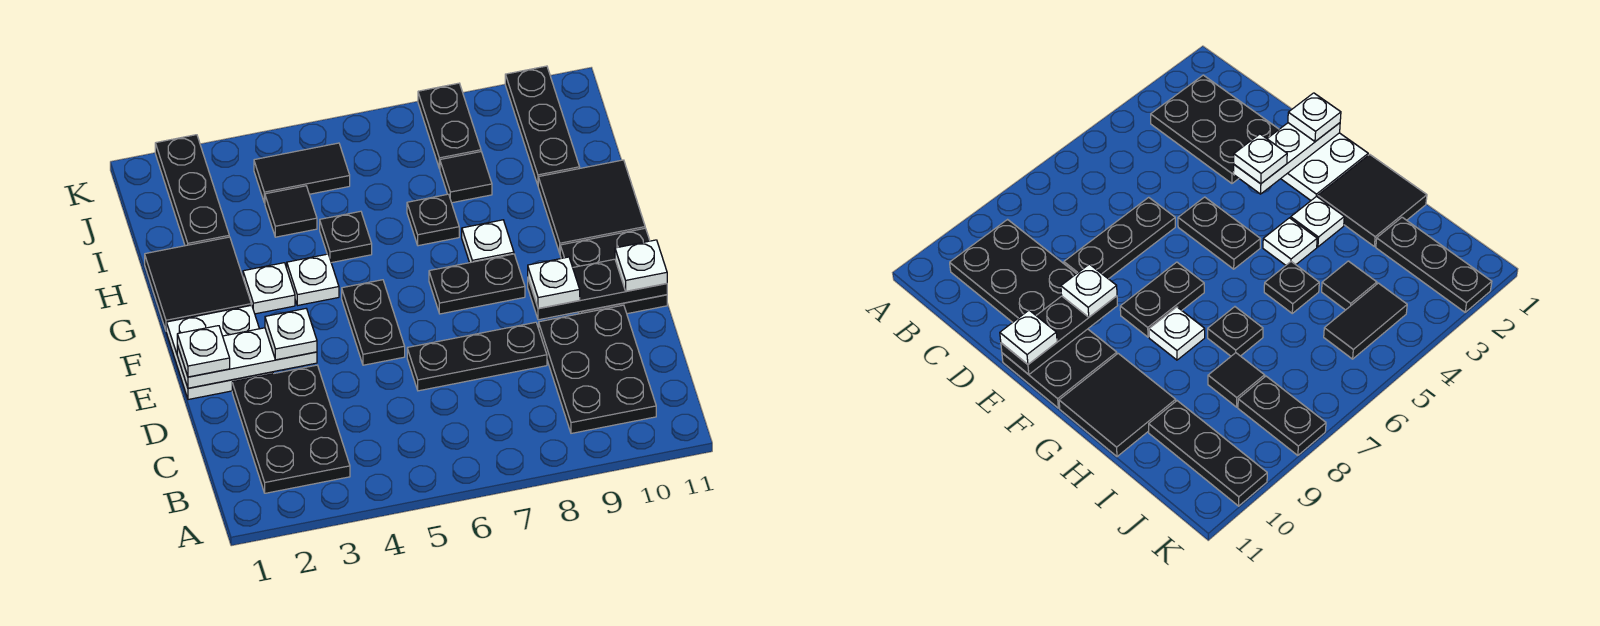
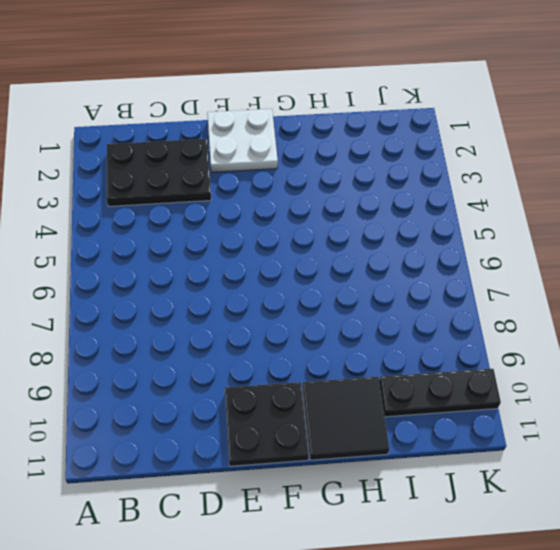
none -> black plate B9:D10 level 1
none -> black plate D6:D8 level 1
none -> black plate E5:F5 level 1

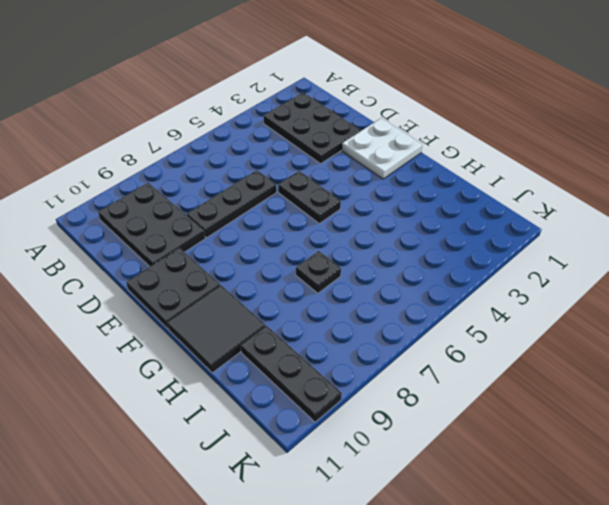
none -> black plate F7:F8 level 1
none -> black tile G1:H2 level 1
none -> white plate G3 level 1

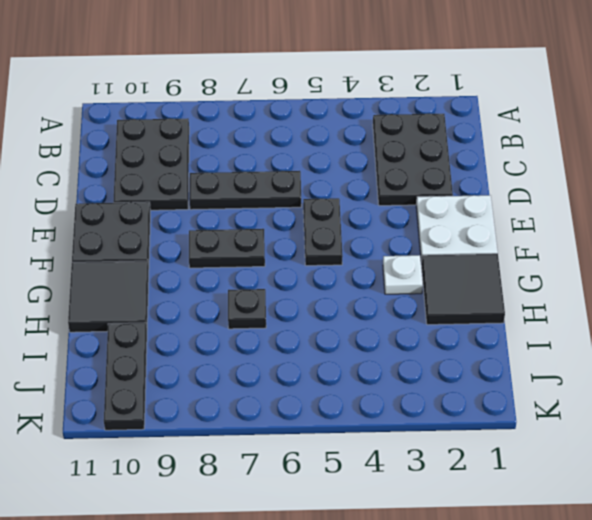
none -> white plate G4 level 1
none -> white plate G8 level 1
none -> black plate H5 level 1

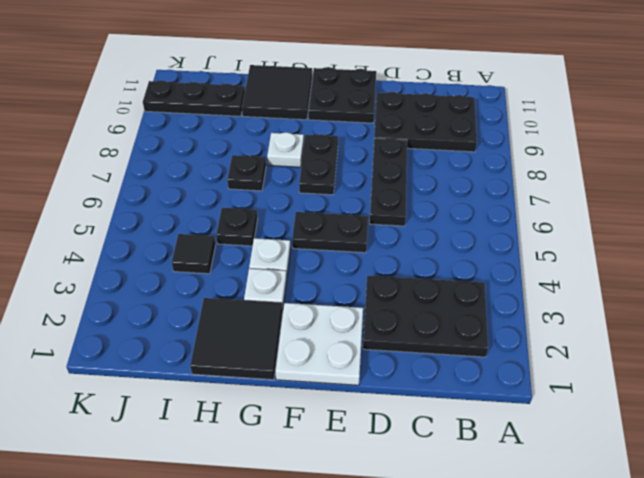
none -> black plate I2:K2 level 1
none -> black tile I8 level 1
none -> black tile J4:J5 level 1

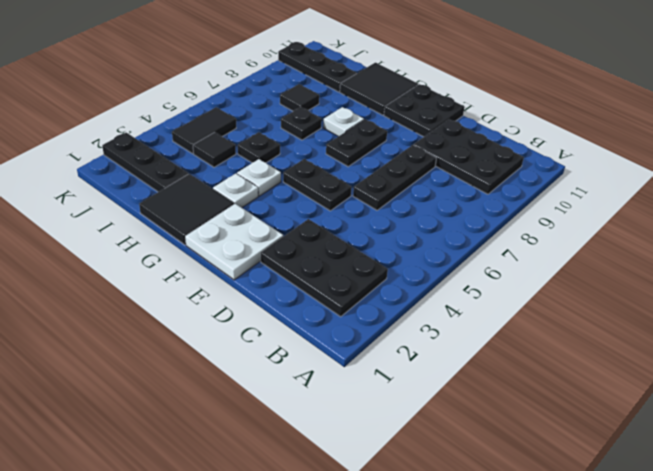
none -> black plate J8:K8 level 1
none -> white plate E1:E3 level 2
none -> black plate E9:E11 level 2

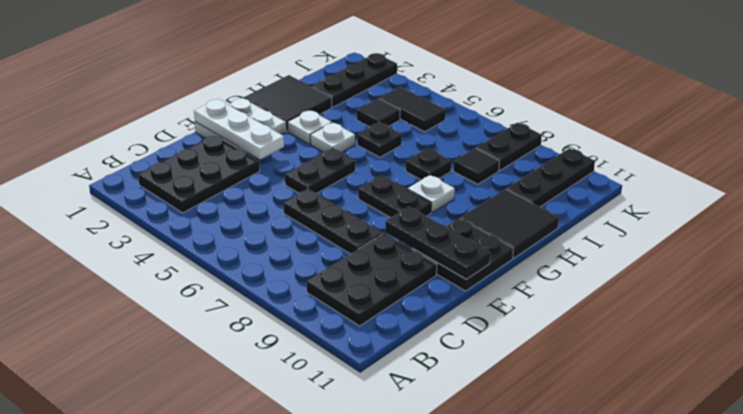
none -> white plate E1 level 3
none -> white plate E3 level 3
none -> white plate E9 level 3

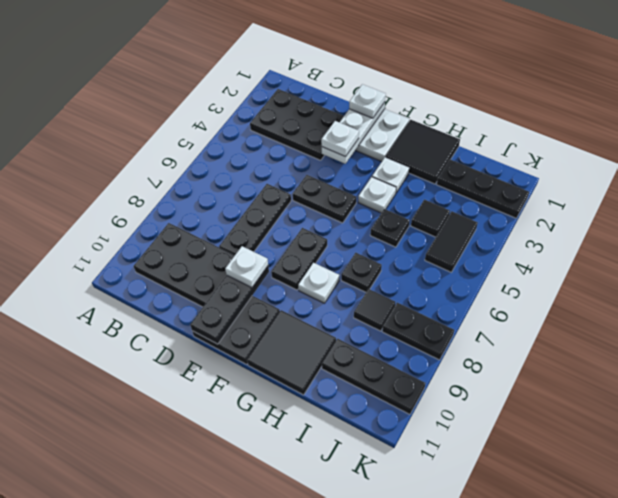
none -> white plate E11 level 3

